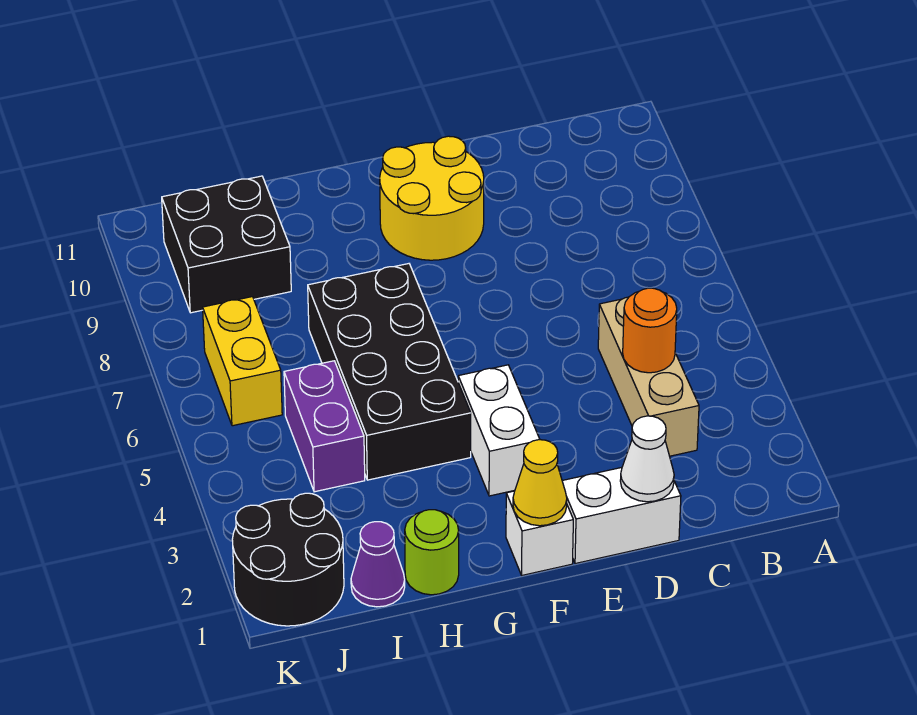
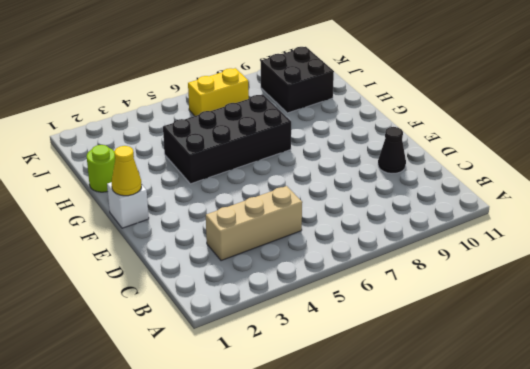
black cone D10 level 1 -> none
none -> white brick D1:E1 level 1
none -> yellow round brick E9:F10 level 1
none -> white brick F3:F4 level 1

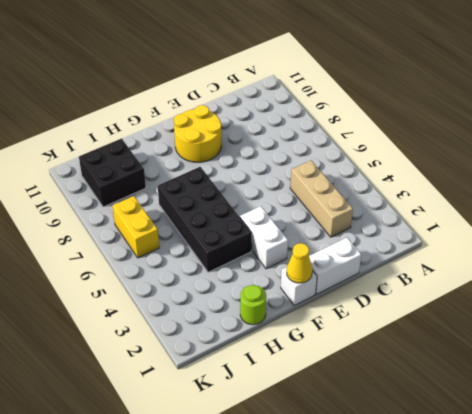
none -> purple cone I1 level 1
none -> purple brick I4:I5 level 1
none -> black round brick J1:K2 level 1

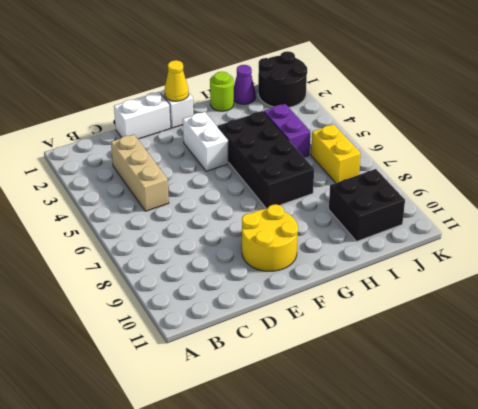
none -> orange round brick C4 level 2
none -> white cone D1 level 2

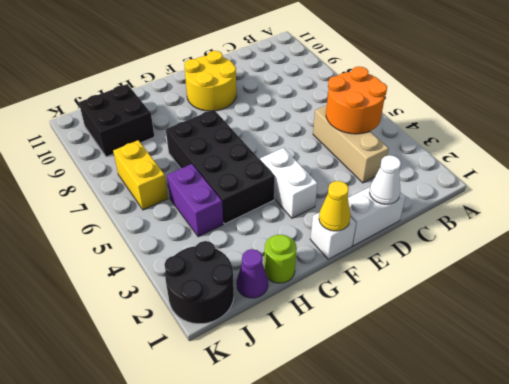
orange round brick B4:C5 level 2 -> orange round brick C4 level 2

